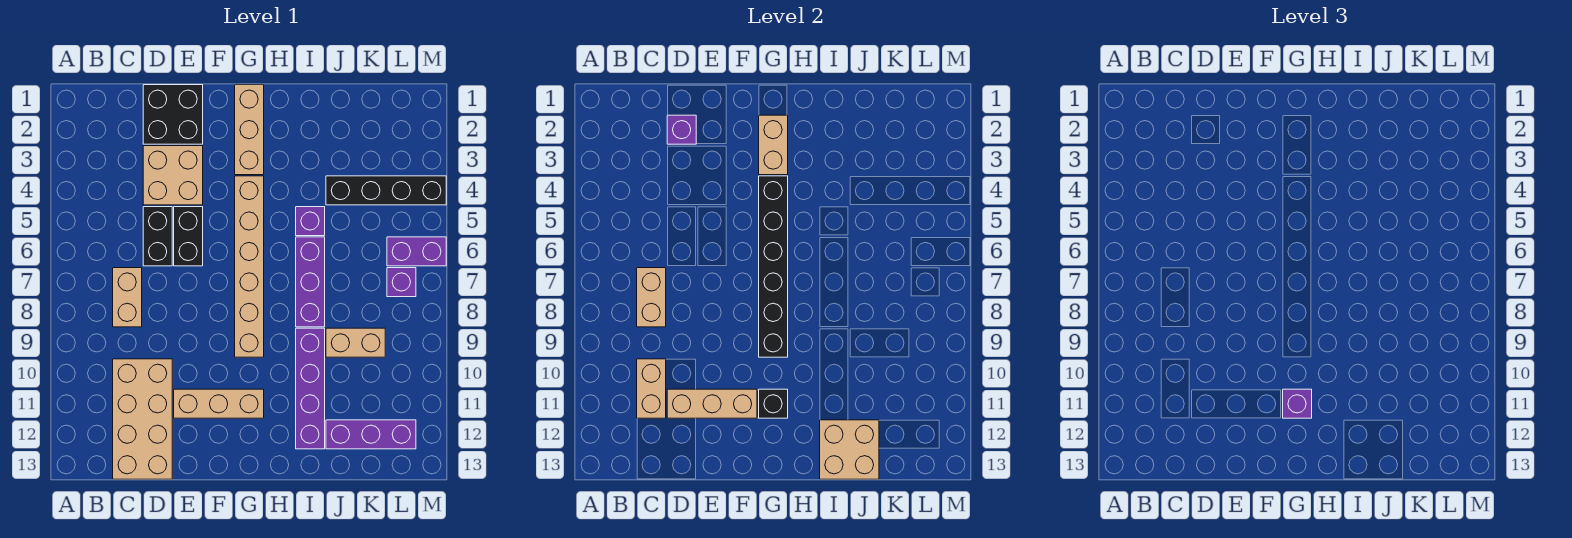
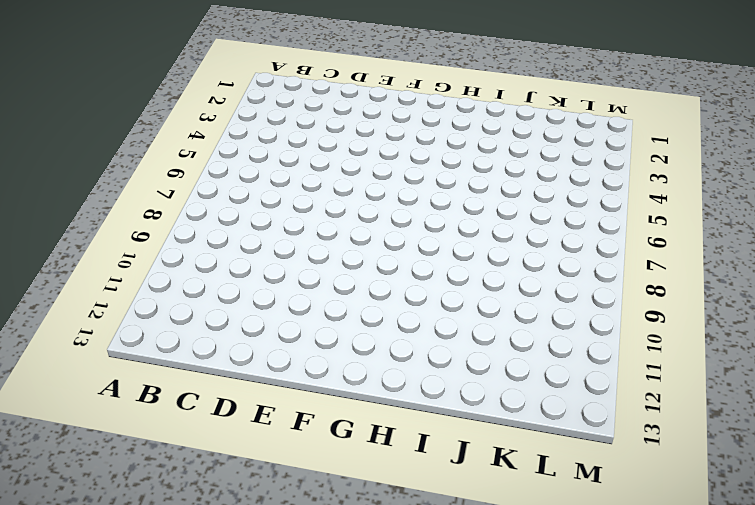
none -> tan brick C7:C8 level 1
none -> tan brick C10:D13 level 1
none -> black brick D1:E2 level 1

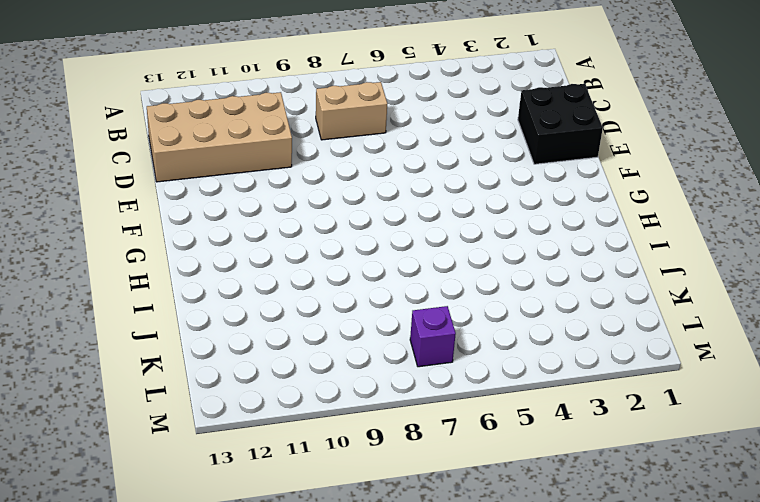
none -> tan brick D3:E4 level 1
none -> black brick D5:D6 level 1
none -> black brick E5:E6 level 1

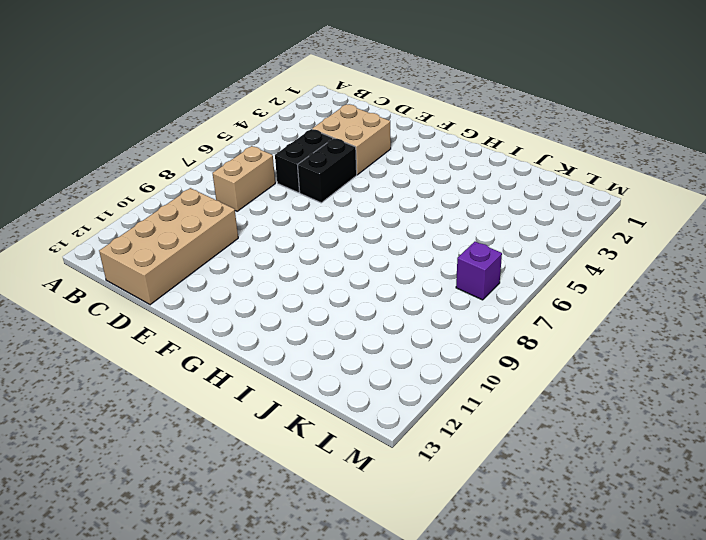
none -> black brick D1:E2 level 1
none -> tan brick E11:G11 level 1
none -> tan brick G1:G3 level 1

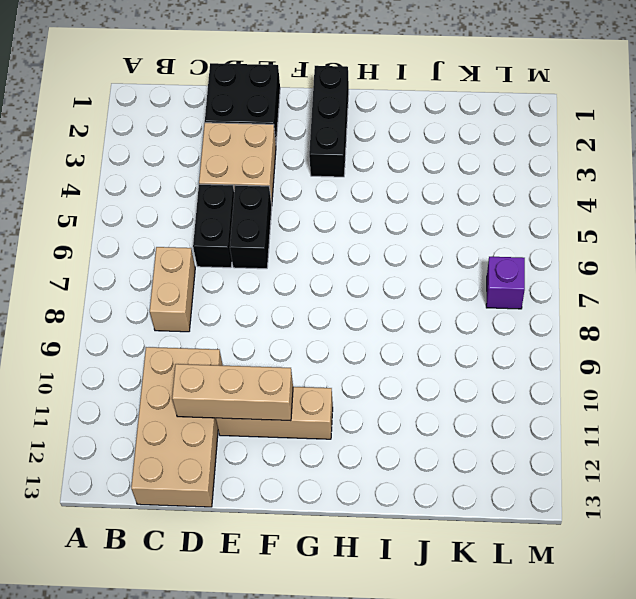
black brick G1:G3 level 1 -> tan brick G1:G3 level 1
none -> tan brick G4:G9 level 1
none -> purple brick I5 level 1
none -> purple brick I6:I8 level 1

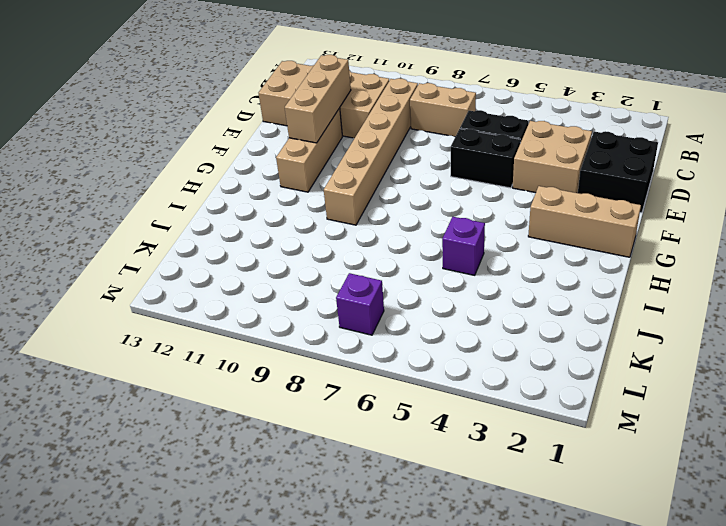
tan brick C9:H9 level 1 -> tan brick G4:G9 level 1
none -> purple brick I6:I8 level 1
none -> purple brick I9:I12 level 1
none -> black brick J4:M4 level 1

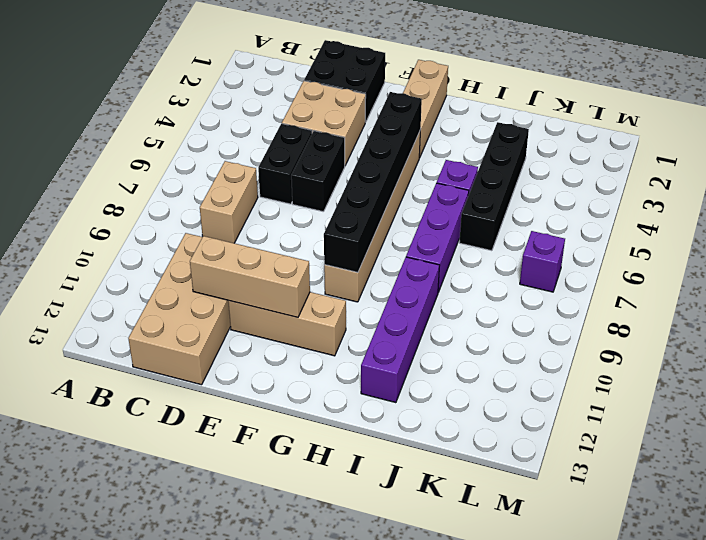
black brick J3:J6 level 1 -> black brick J4:M4 level 1
none -> tan brick J9:K9 level 1
none -> purple brick J12:L12 level 1
none -> purple brick L6:M6 level 1

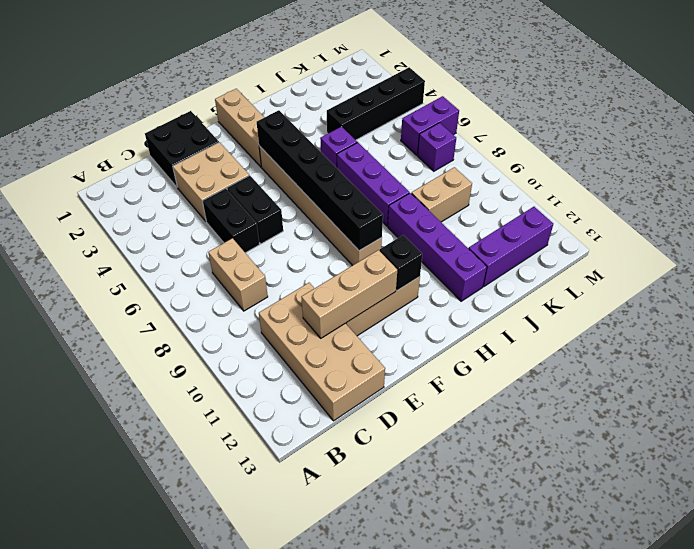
none -> tan brick C7:C8 level 2
none -> tan brick C10:C11 level 2
none -> purple brick D2 level 2

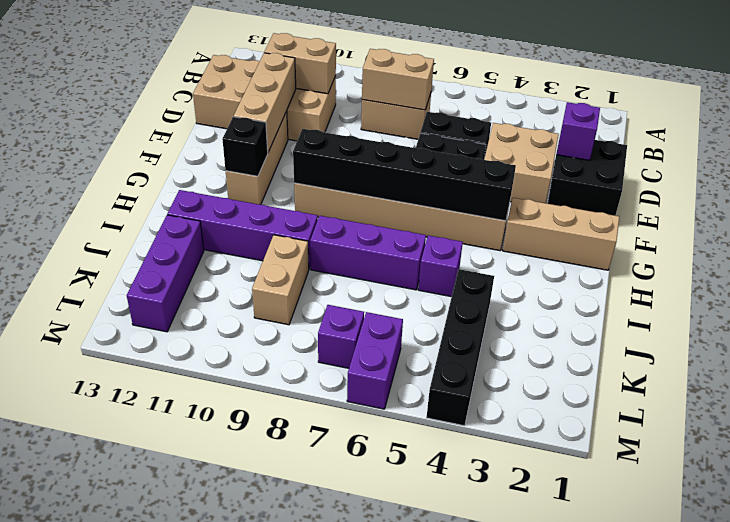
none -> tan brick G2:G3 level 2
none -> tan brick I12:J13 level 2
none -> purple brick G11 level 3

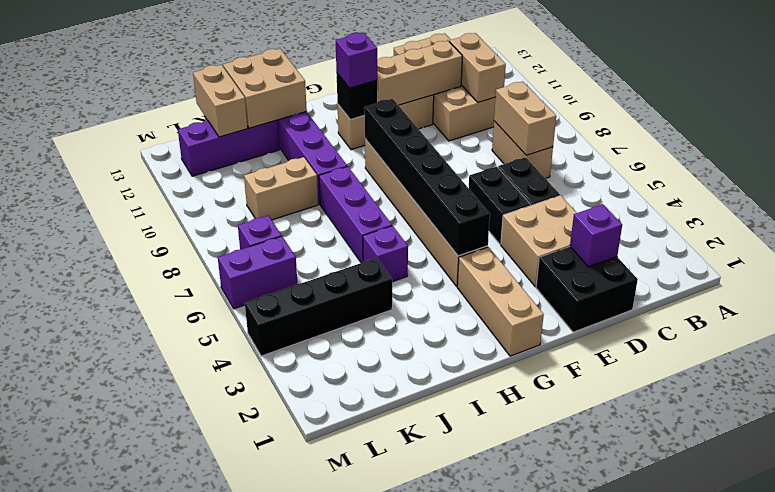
tan brick K12:K13 level 2 -> tan brick G2:G3 level 2

